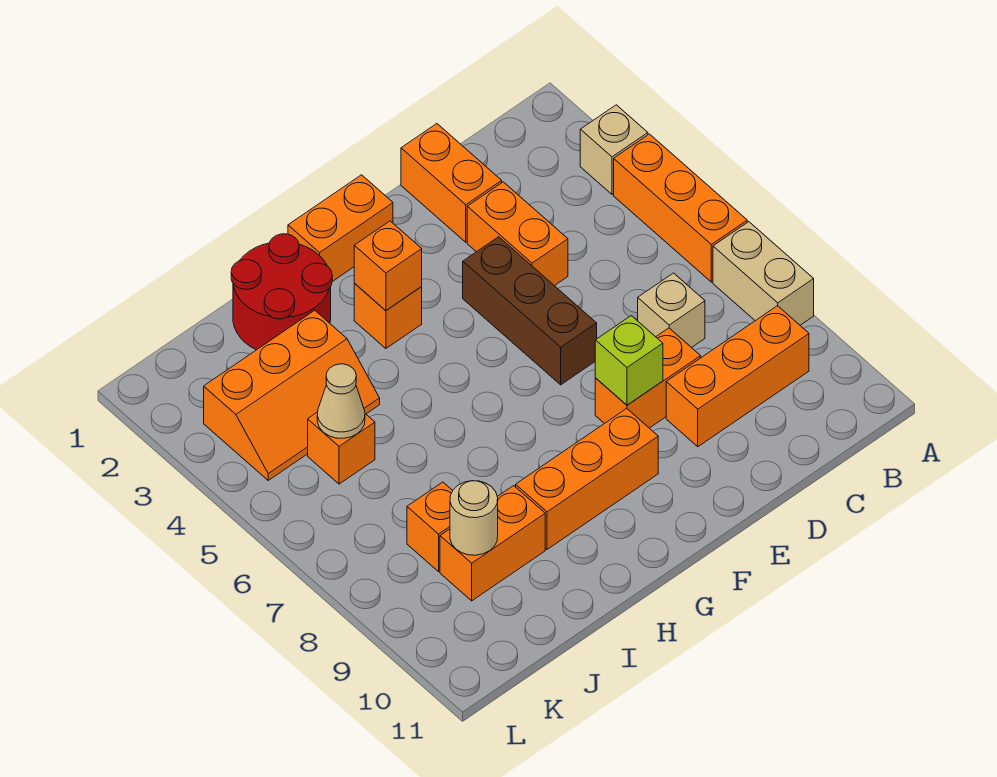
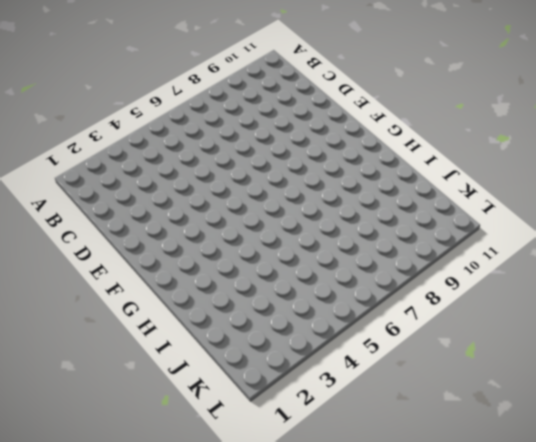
none -> tan brick A3 level 1
none -> orange brick A4:A6 level 1
none -> tan brick A7:A8 level 1

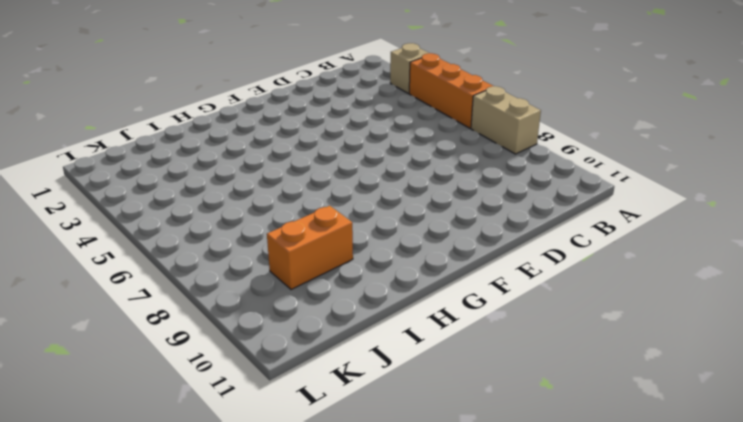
none -> orange brick B9:D9 level 1
none -> tan brick C7 level 1
none -> orange brick D1:D2 level 1

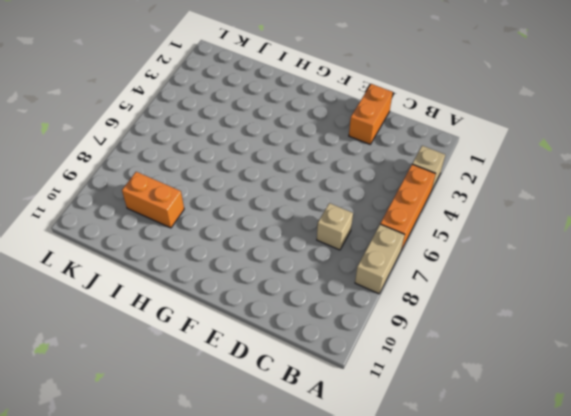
none -> orange brick B9:D9 level 1
none -> orange brick D3:D4 level 1
none -> orange brick D8:E8 level 1

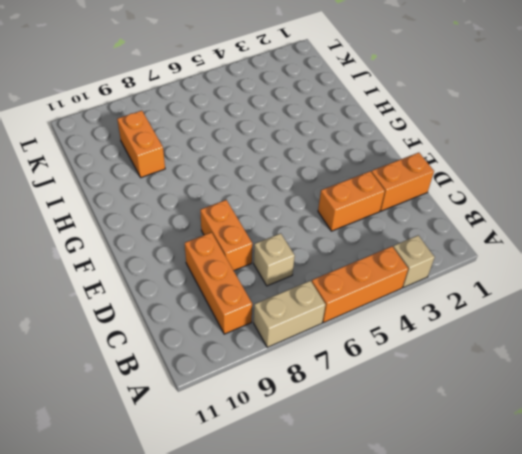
none -> brown brick E4:E6 level 1
none -> orange brick F1:G1 level 1
none -> orange brick F9:H9 level 1

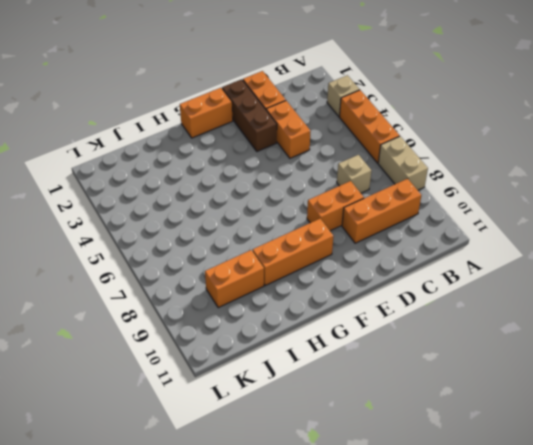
brown brick E1:E3 level 1 -> brown brick E4:E6 level 1
none -> orange brick G3 level 1
none -> red round brick H1:I2 level 1
none -> orange slope I3:K4 level 1 top 3

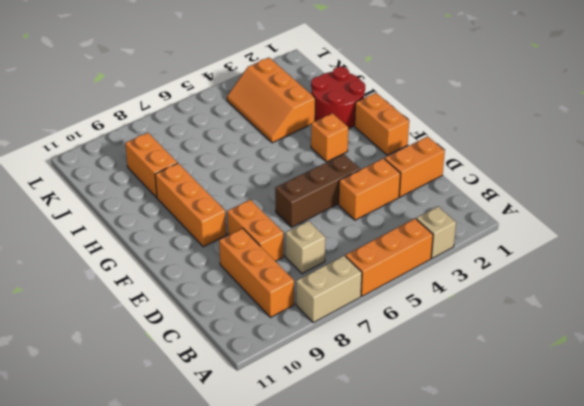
none -> orange brick J5 level 1
none -> orange brick J8 level 1
none -> lime brick E8 level 2

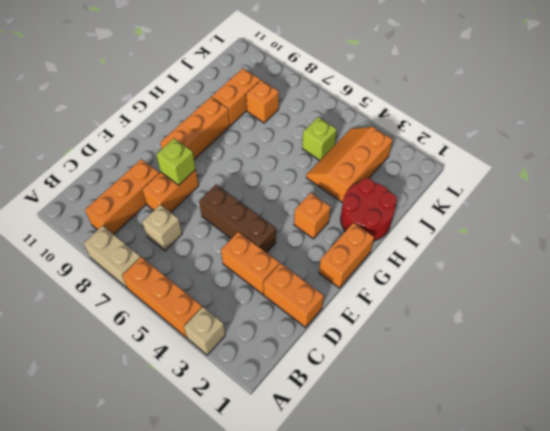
lime brick J5 level 1 -> orange brick J5 level 1
none -> orange brick G3 level 2
none -> tan cone J5 level 2
none -> tan round brick J9 level 2

